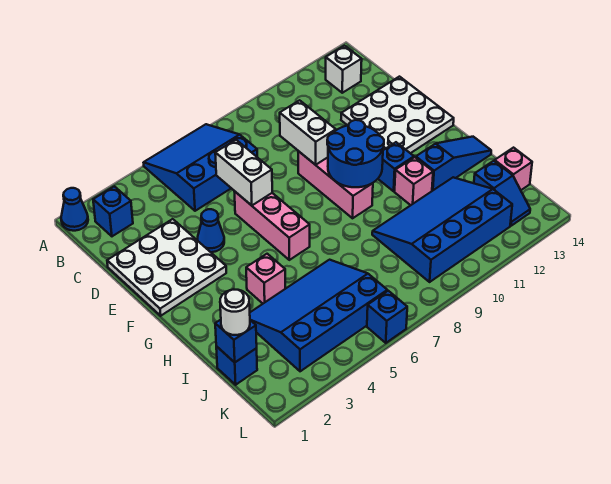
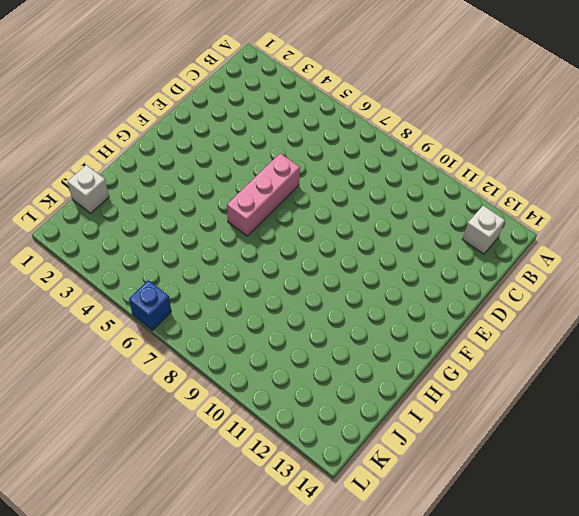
white brick J1 level 1 -> blue brick J1 level 1
none -> blue cone A1 level 1
none -> blue slope A5:C7 level 1 top C
none -> blue brick B2 level 1

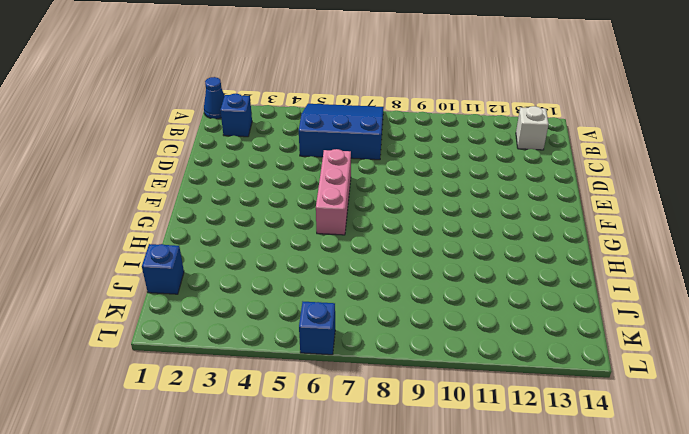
none -> white plate D1:F3 level 1
none -> white plate D12:F14 level 1
none -> blue cone E4 level 1

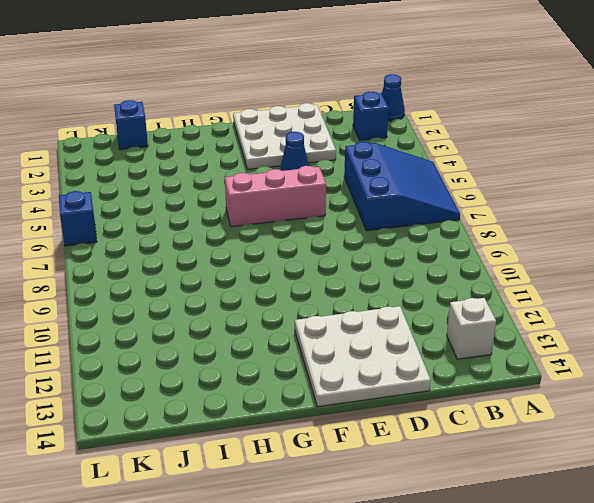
none -> pink brick E9:G9 level 1
none -> blue brick G11 level 1
none -> pink brick H4 level 1

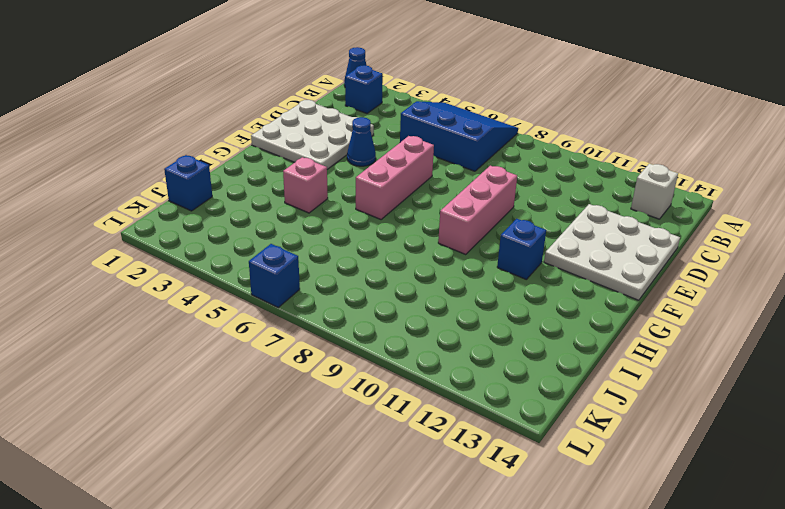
none -> pink brick H11 level 1
none -> blue slope H12:H14 level 1 top 12
none -> blue slope I3:K6 level 1 top K

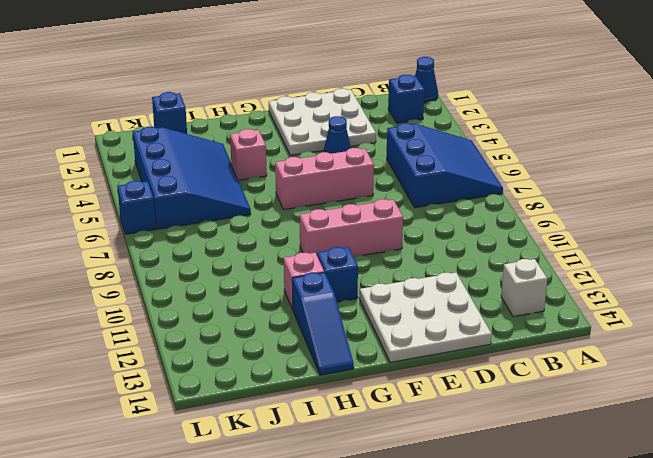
none -> blue slope I9:K12 level 1 top K
none -> blue slope J13:K13 level 1 top J
none -> pink brick J14 level 1

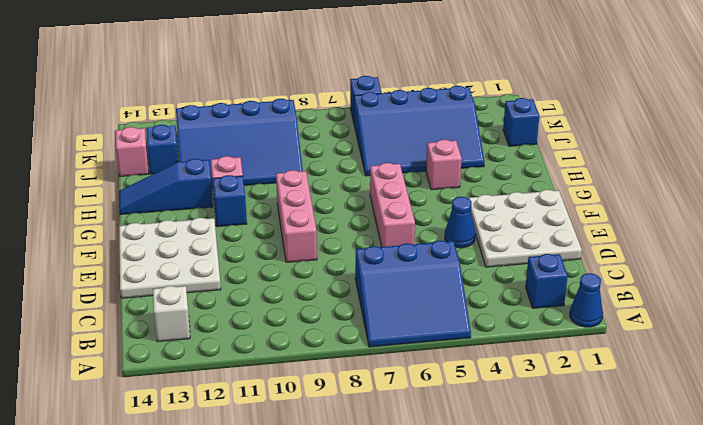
none -> white brick D6:E6 level 2
none -> white brick D9:E9 level 2
none -> blue round brick F9:G10 level 2

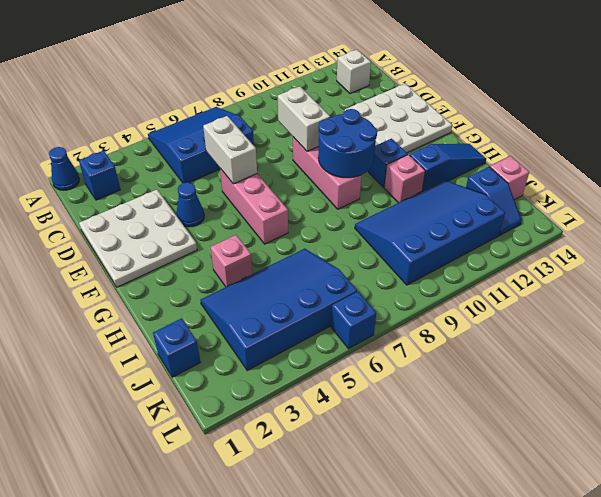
none -> blue brick J1 level 2
none -> white round brick J1 level 3

